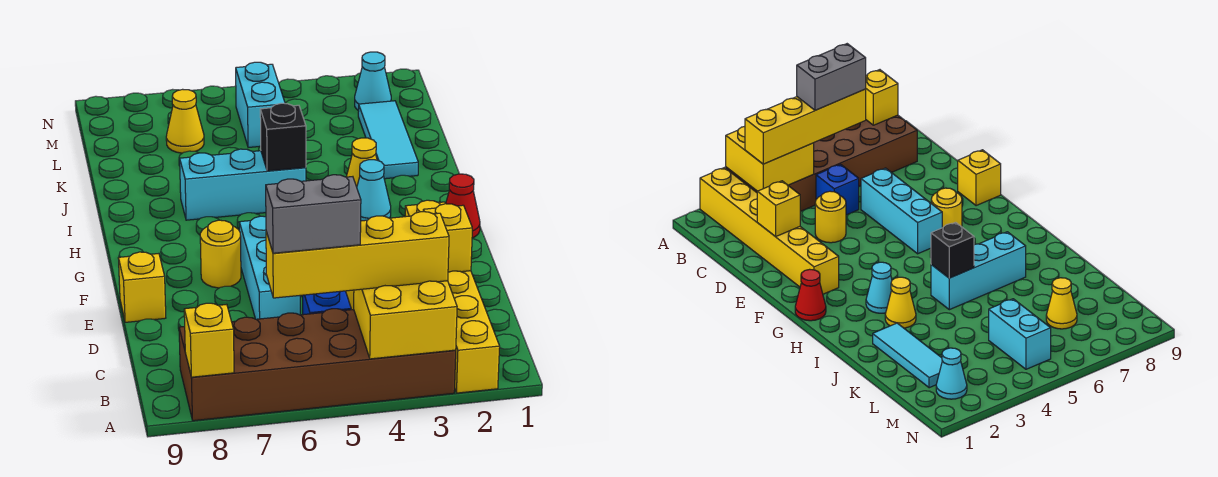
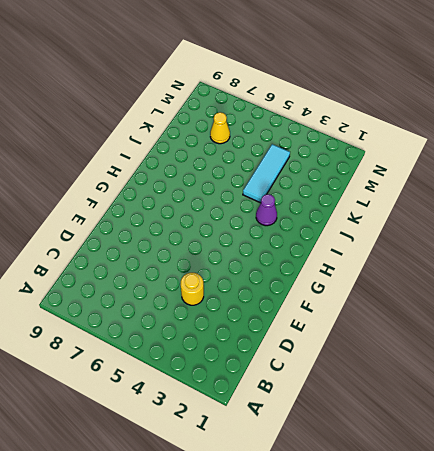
purple cone I3 level 1 -> yellow cone I3 level 1
cyan tile J4:L4 level 1 -> cyan tile J2:L2 level 1
none -> yellow brick A2:F2 level 1
none -> brown brick A3:B8 level 1
none -> blue brick C5 level 1

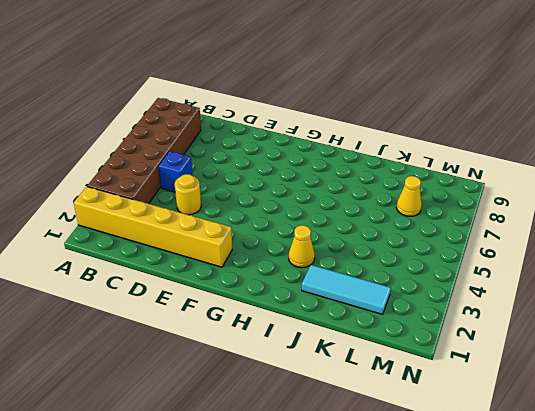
none -> cyan brick D6:F6 level 1
none -> yellow brick E9 level 1
none -> yellow round brick F7 level 1

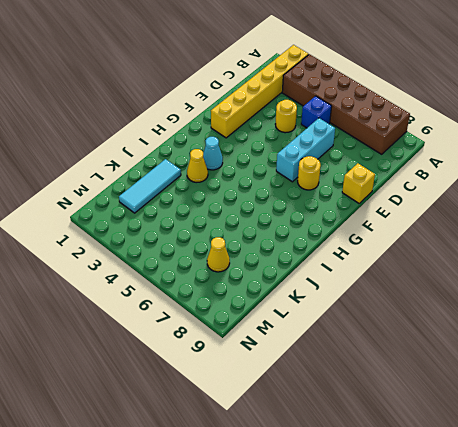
none -> red cone G1 level 1
none -> cyan brick I5:I7 level 1
none -> cyan brick L5:M5 level 1

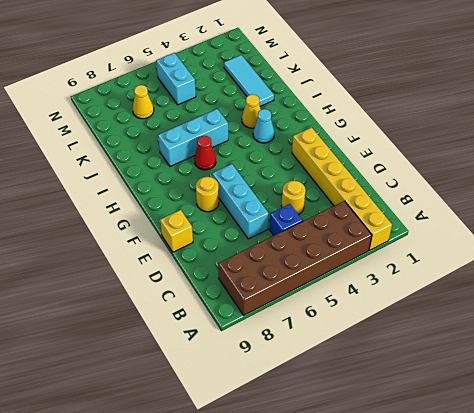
red cone H6 level 1 -> red cone G1 level 1
none -> cyan cone M2 level 1
none -> yellow brick A3:B4 level 2
none -> yellow brick A8 level 2

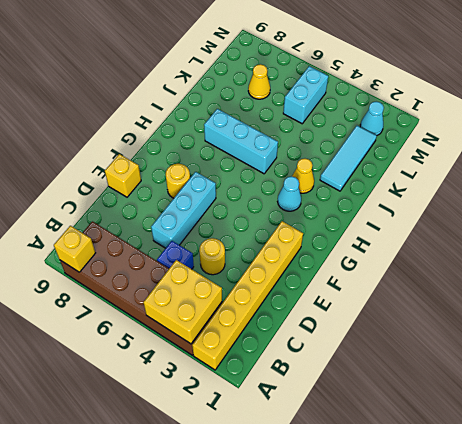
none -> red cone G1 level 1
none -> yellow brick D2 level 2
none -> black brick I5 level 2

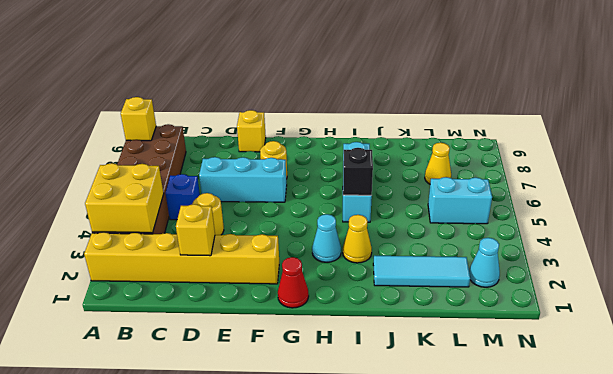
none -> yellow brick B3:B6 level 3
none -> grey brick B5:B6 level 4

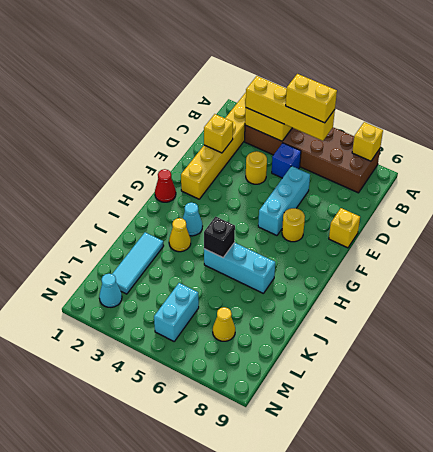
yellow brick B5:B6 level 4 -> grey brick B5:B6 level 4

